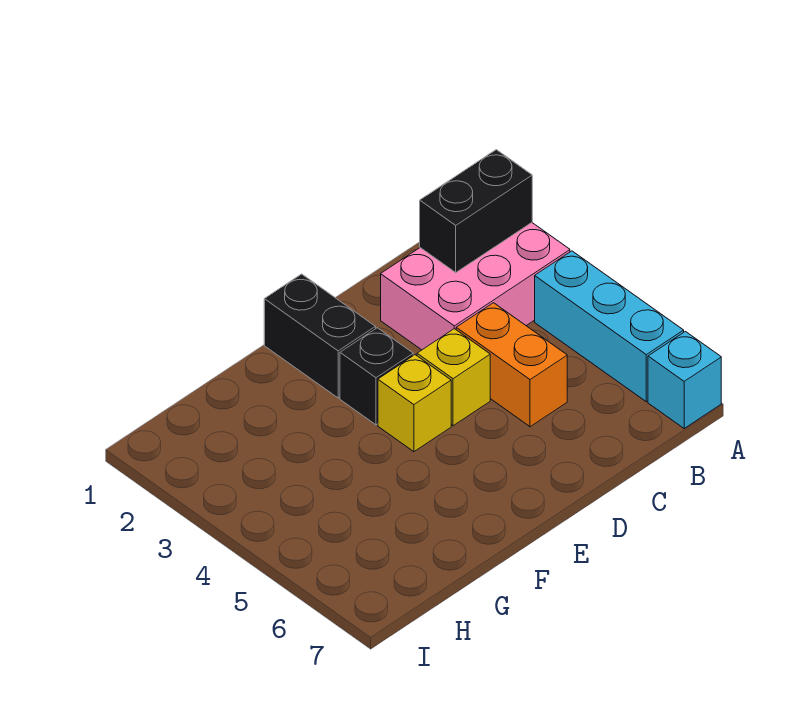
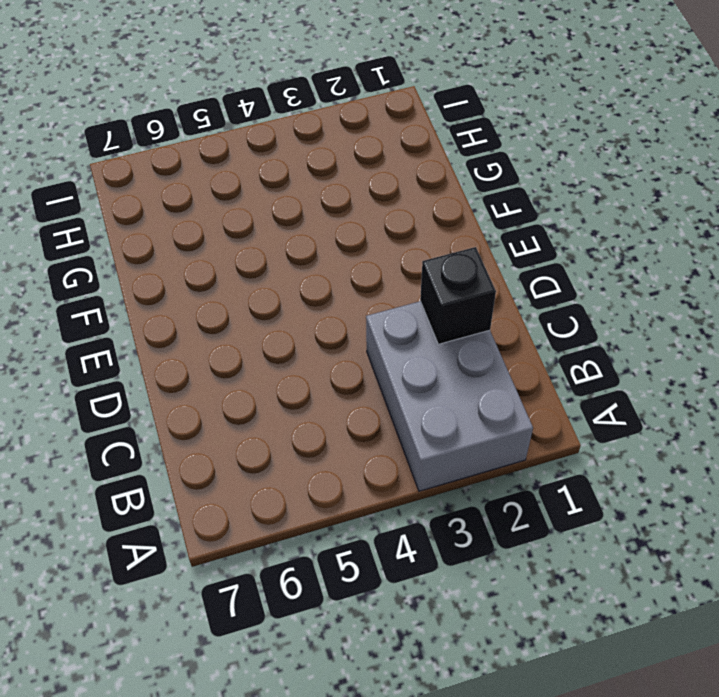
grey brick A2:C3 level 1 -> pink brick A2:C3 level 1
black brick C2 level 2 -> black brick E3 level 1
none -> cyan brick A4:A6 level 1
none -> cyan brick A7 level 1

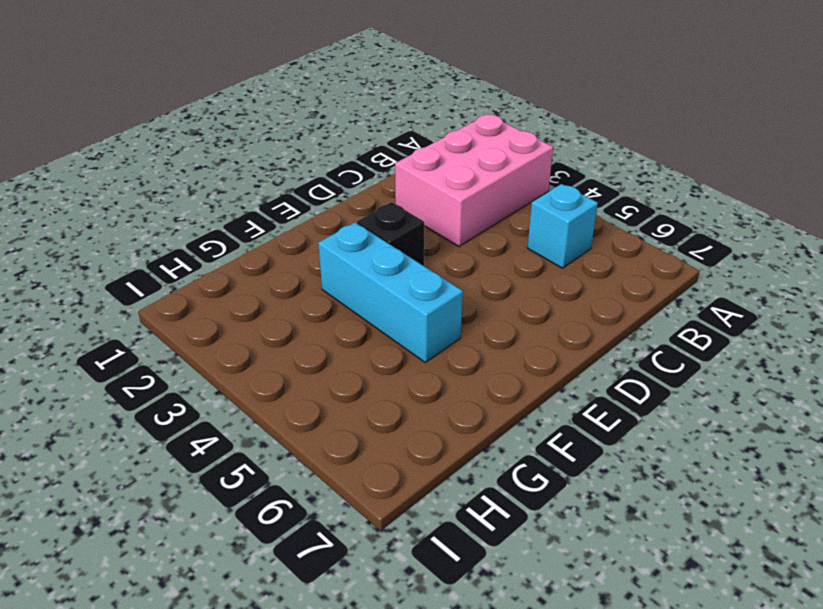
cyan brick B5 level 1 -> cyan brick A7 level 1
cyan brick F3:F5 level 1 -> cyan brick A4:A6 level 1
none -> orange brick C4:C5 level 1
none -> yellow brick D4 level 1

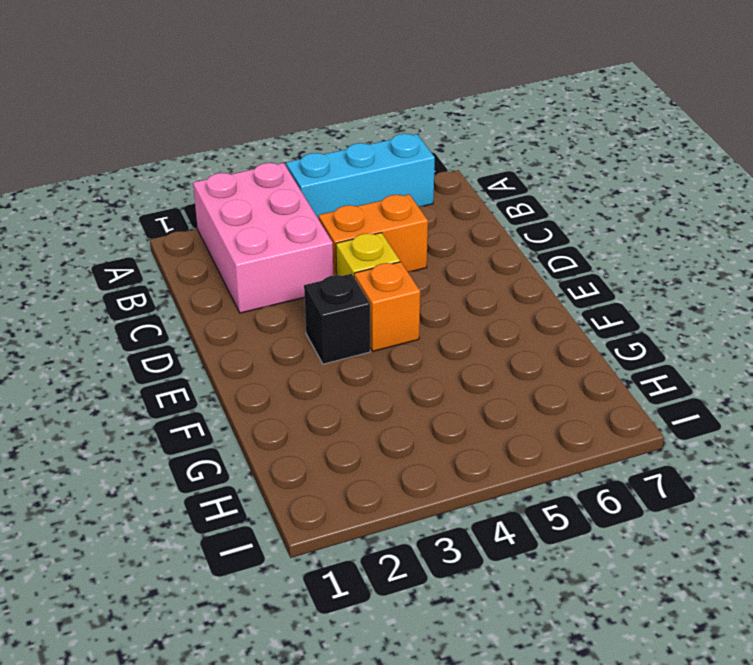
orange brick E4 level 1 -> yellow brick E4 level 1
none -> cyan brick A7 level 1
none -> black brick E1:E2 level 1

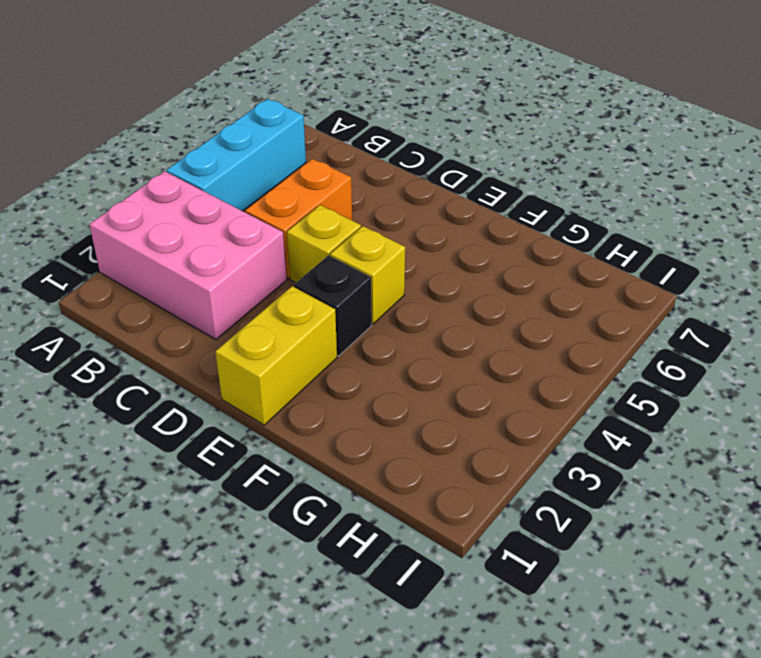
yellow brick E1:E2 level 1 -> black brick E1:E2 level 1
none -> cyan brick A7 level 1
none -> black brick A2:B2 level 2

